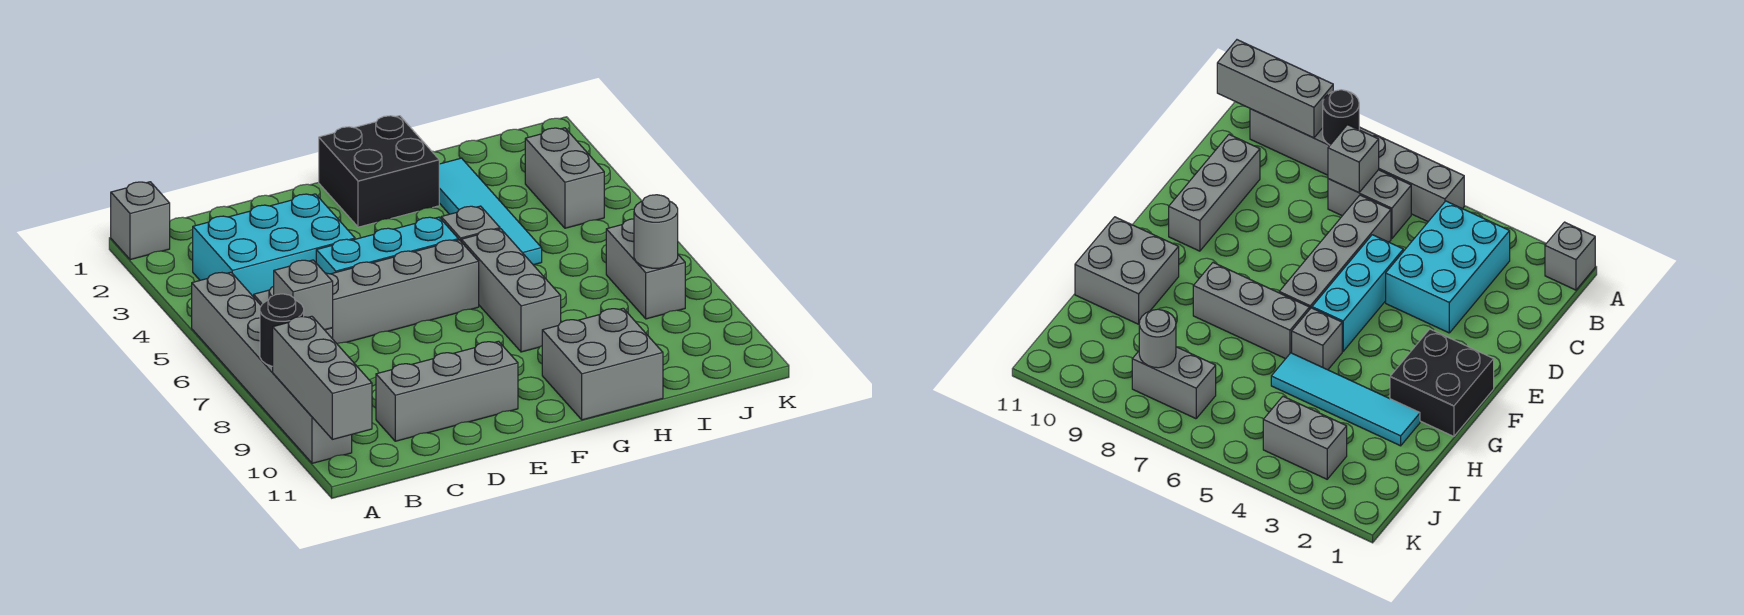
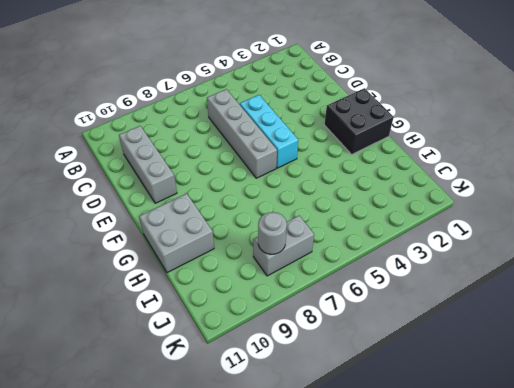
none -> grey brick A1 level 1
none -> grey brick A5:A10 level 1
none -> cyan brick B3:D4 level 1

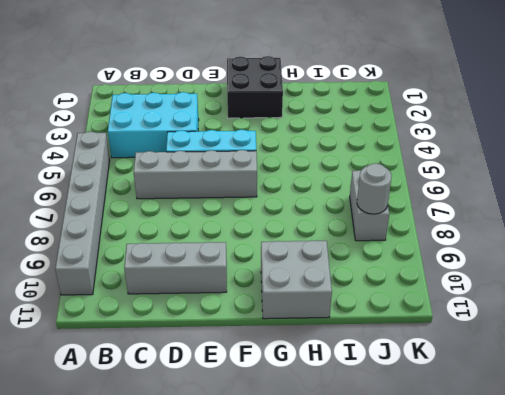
none -> grey brick A1 level 1
none -> grey brick B6:B7 level 1
none -> grey brick G5 level 1

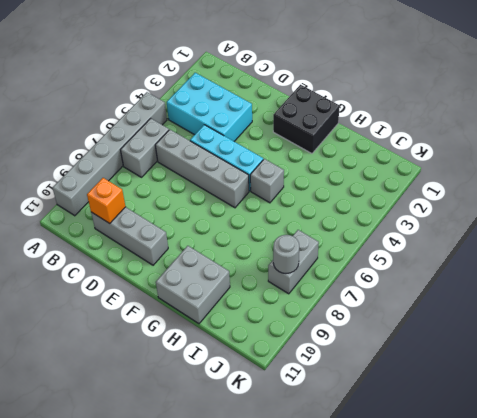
orange brick C10 level 2 -> none
none -> grey brick A1 level 1
none -> grey brick G6:G8 level 1
none -> cyan tile H2:H5 level 1

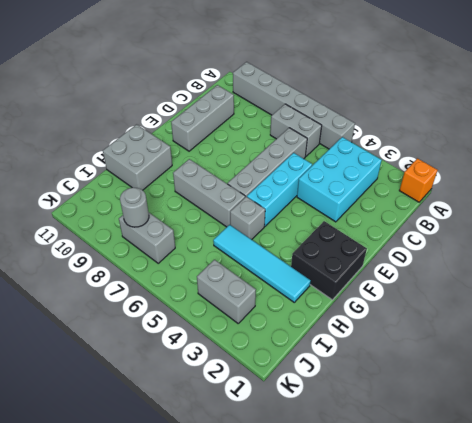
orange brick A1 level 1 -> grey brick A1 level 1
none -> black round brick A8 level 2
none -> grey brick A9:A11 level 2
none -> grey brick B7 level 2

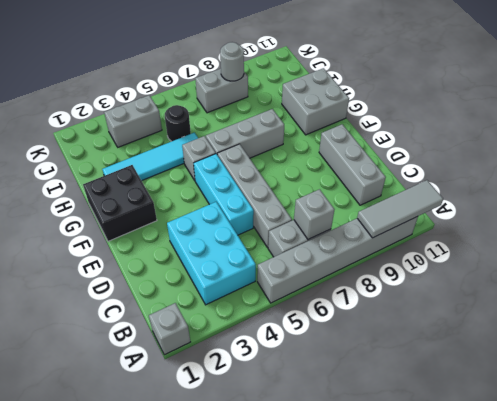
grey tile A9:A11 level 2 -> grey brick A9:A11 level 2
black round brick I5 level 1 -> black round brick A8 level 2

